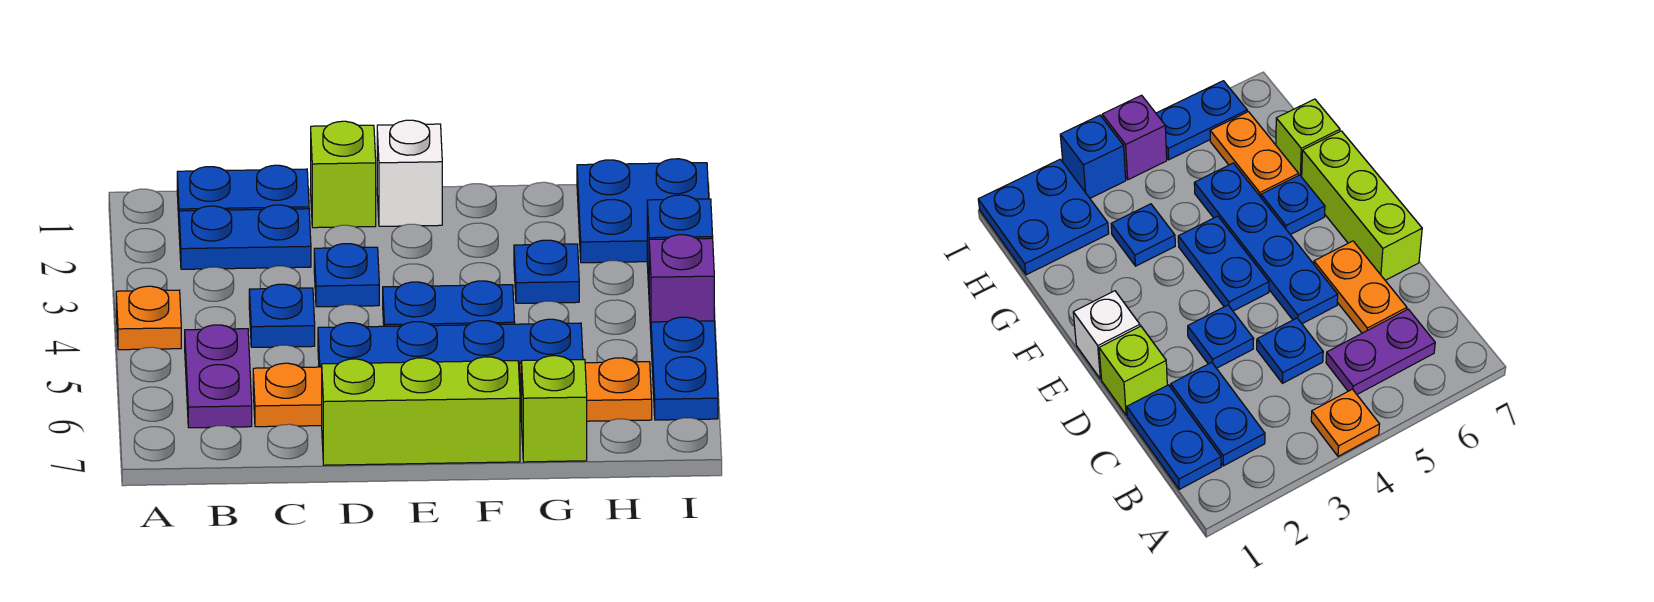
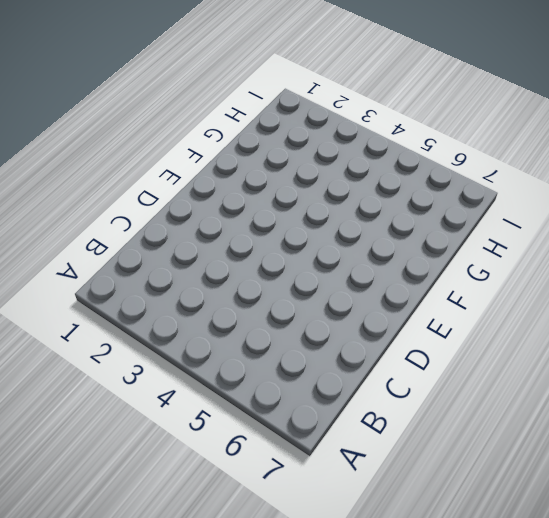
none -> orange plate A4 level 1
none -> blue plate B1:C1 level 1
none -> blue plate B2:C2 level 1

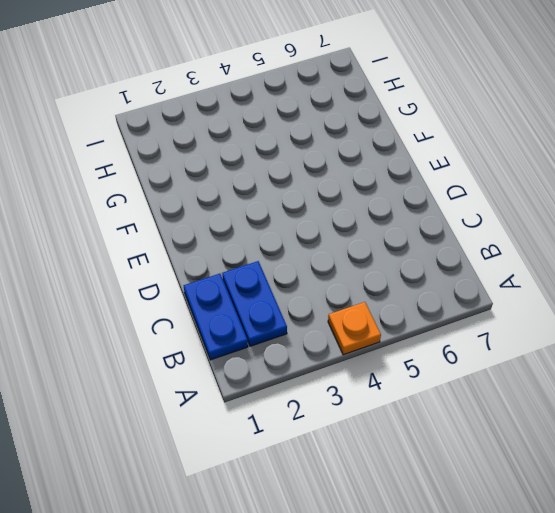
none -> purple plate B5:B6 level 1
none -> blue plate C4 level 1
none -> orange plate C6:D6 level 1

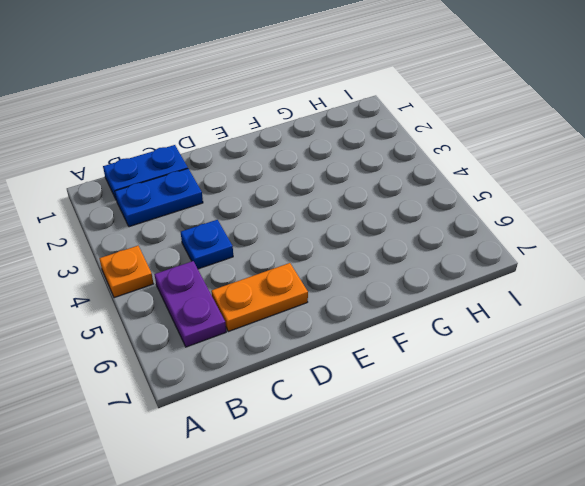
none -> lime brick D1 level 1
none -> blue plate D3 level 1
none -> blue plate D5:G5 level 1

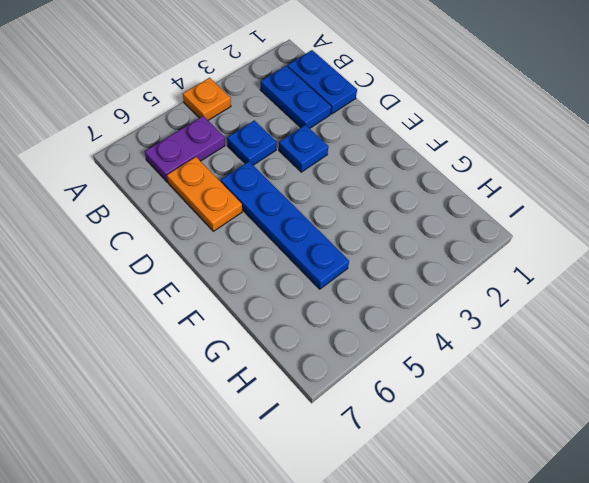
none -> lime brick D1 level 1
none -> lime brick D7:F7 level 1
none -> white brick E1 level 1

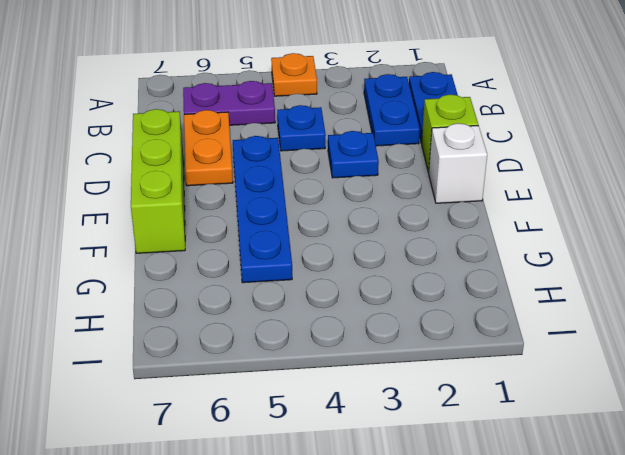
none -> blue plate E4:F4 level 1
none -> blue plate F6 level 1
none -> blue plate G3 level 1

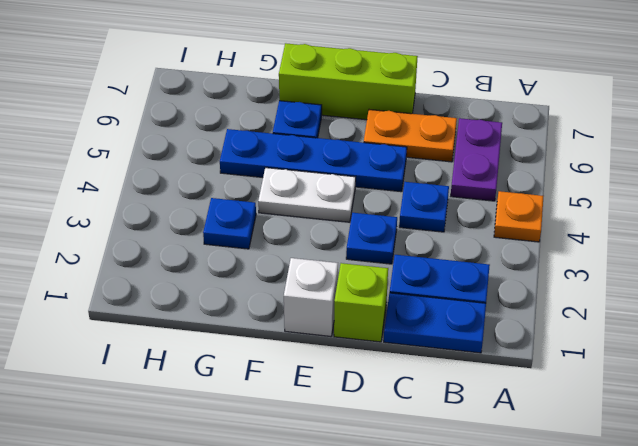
white plate E4:F4 level 1 -> blue plate E4:F4 level 1
none -> orange plate G6:H6 level 1
none -> lime brick G7 level 1
none -> blue plate H1:I2 level 1

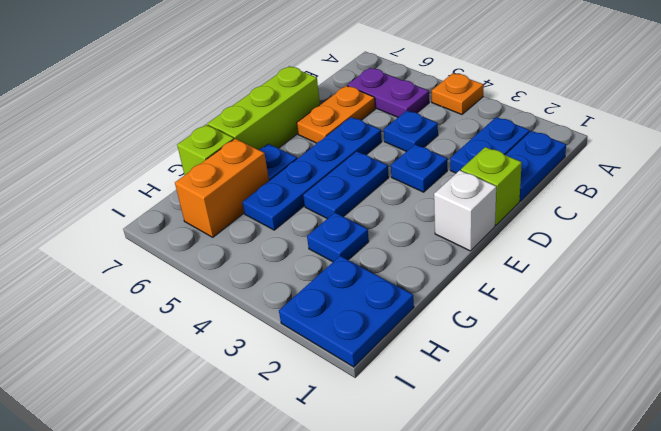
orange brick G6:H6 level 1 -> orange plate G6:H6 level 1
none -> blue brick I3 level 1
none -> purple brick I4 level 1
none -> blue plate I5:I6 level 1

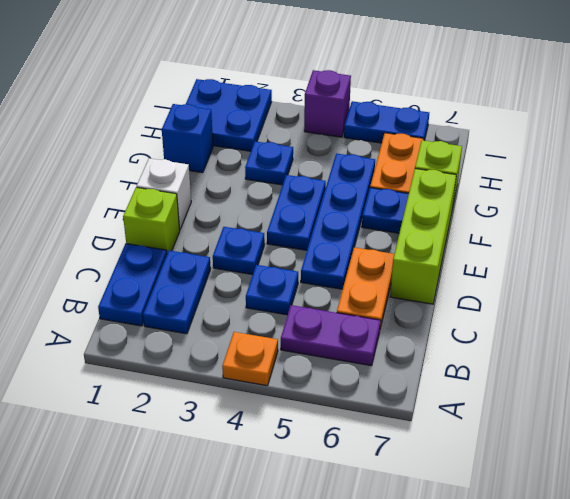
blue brick G1 level 1 -> blue brick I3 level 1

